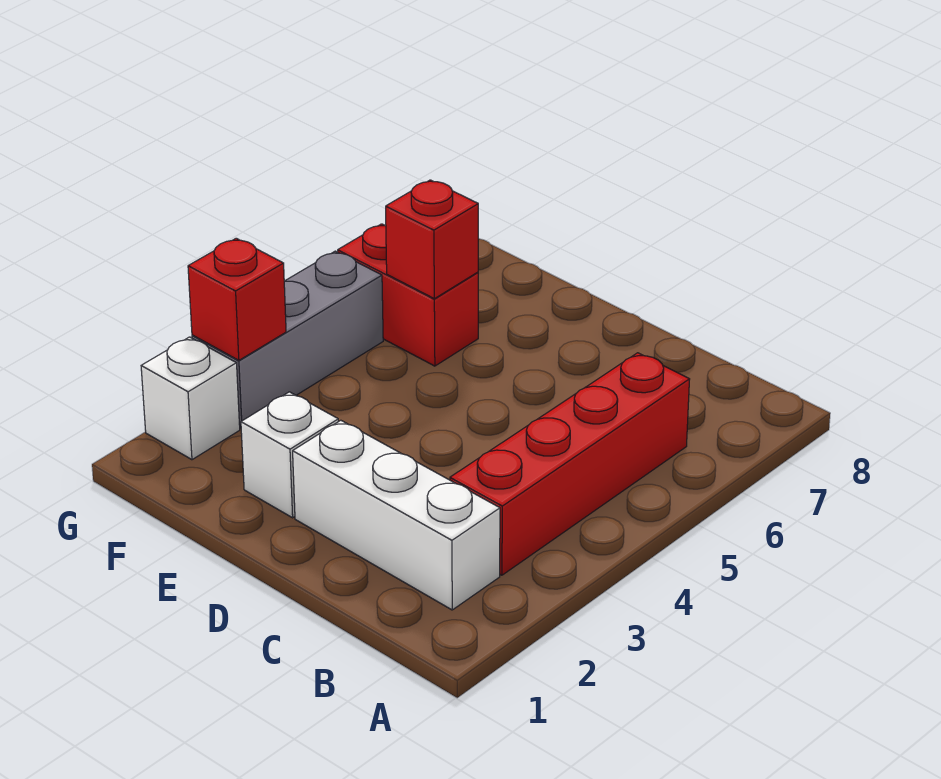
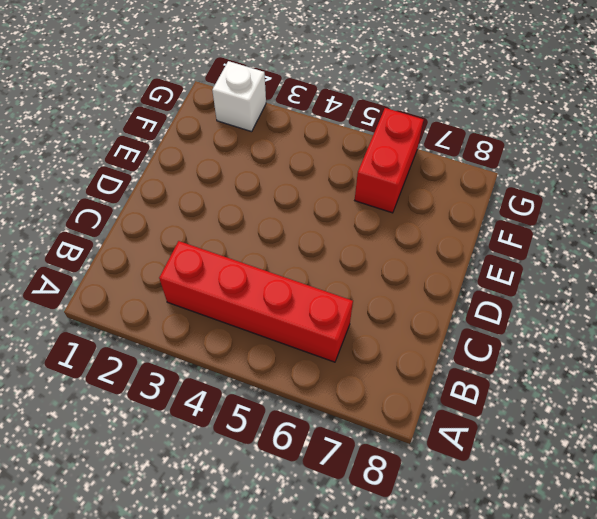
none -> white brick B2:D2 level 1
none -> white brick E2 level 1

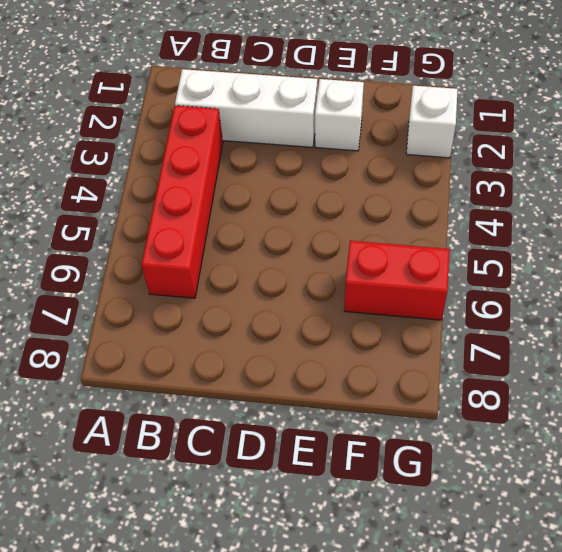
none -> grey brick G3:G5 level 1
none -> red brick F6 level 2

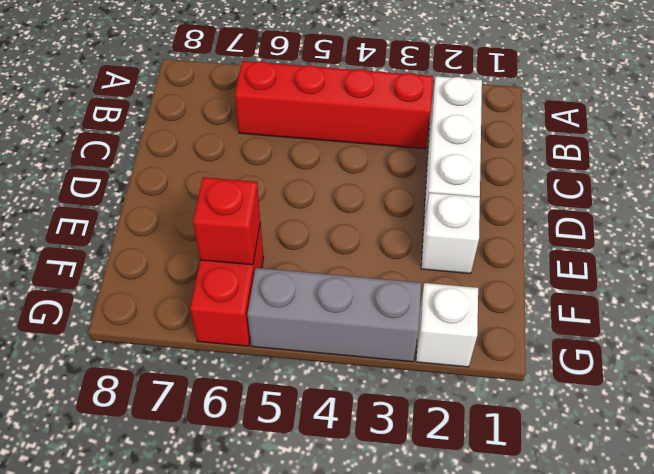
none -> red brick G3 level 2

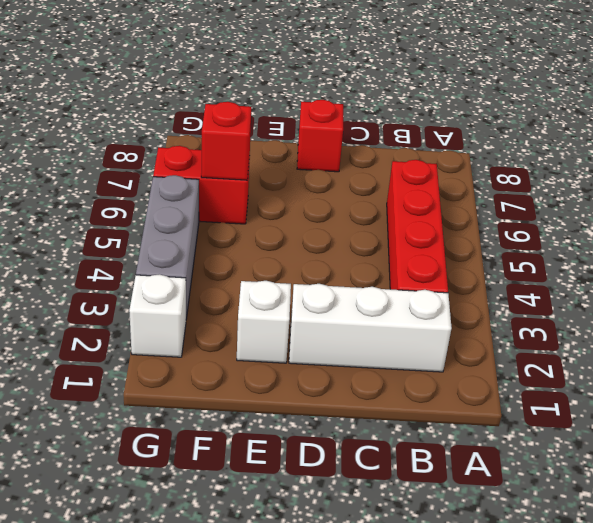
red brick D8 level 1 -> red brick G3 level 2

